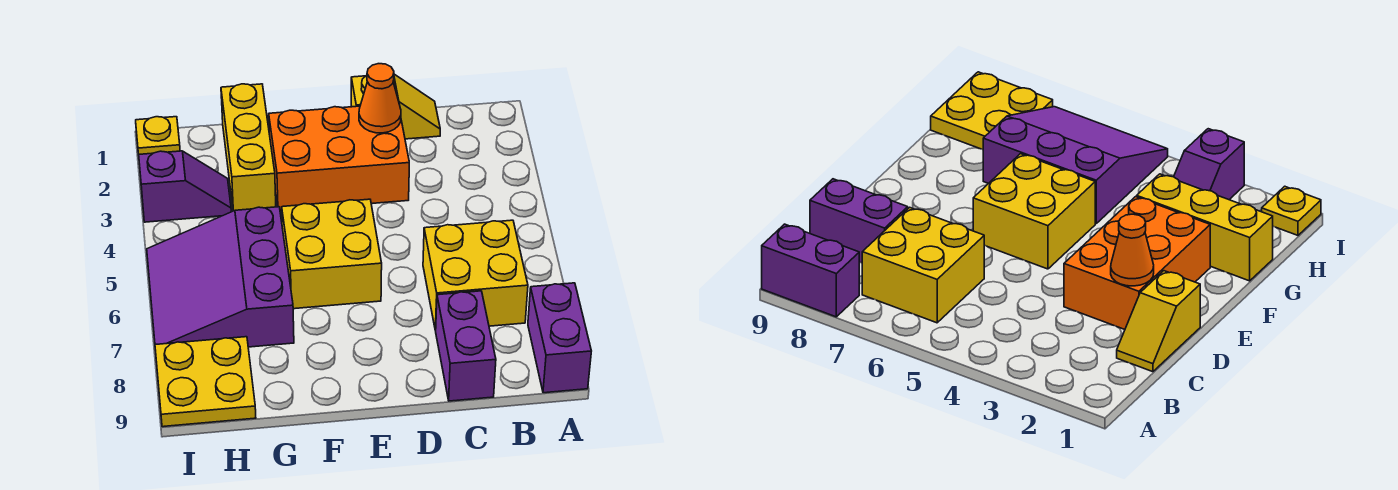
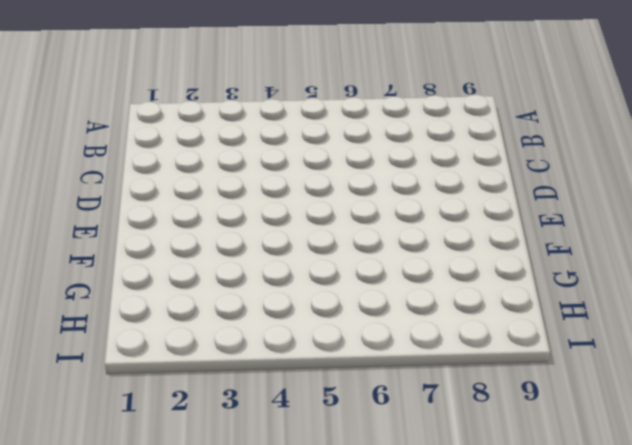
none -> purple brick A8:A9 level 1
none -> yellow brick B6:C7 level 1
none -> yellow slope C1:D1 level 1 top D

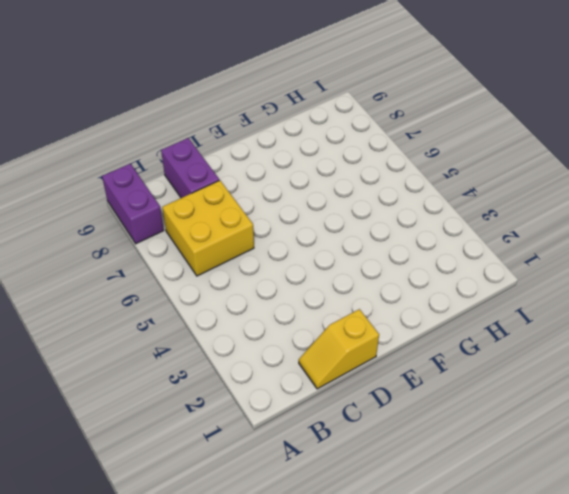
none -> orange brick D2:F3 level 1
none -> yellow brick E5:F6 level 1
none -> yellow brick G1:G3 level 1

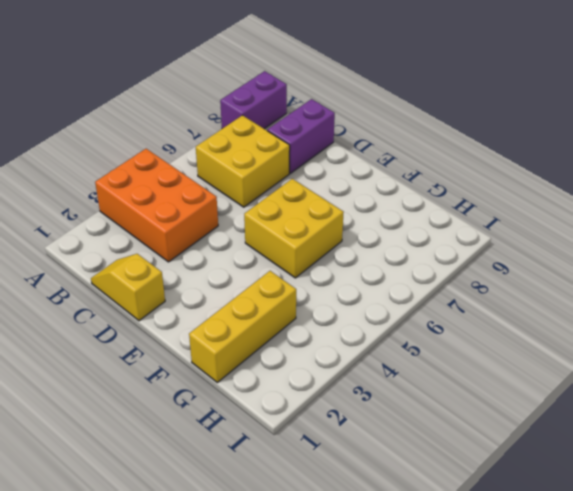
orange brick A3:C4 level 1 -> orange brick D2:F3 level 1
none -> purple slope G5:I7 level 1 top G
none -> purple slope H3:I3 level 1 top I
none -> yellow plate H8:I9 level 1

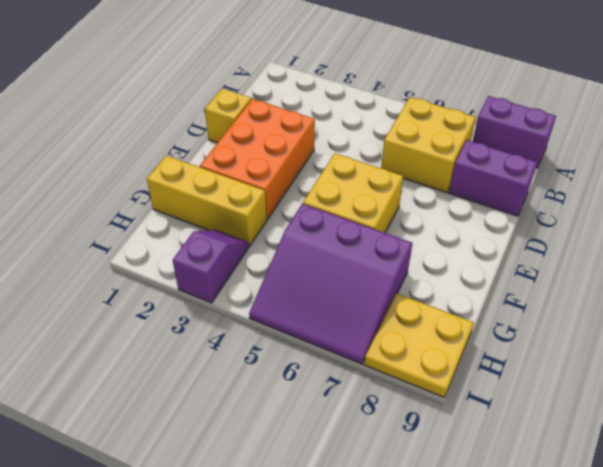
none -> yellow plate I1 level 1
none -> orange cone D2 level 2

